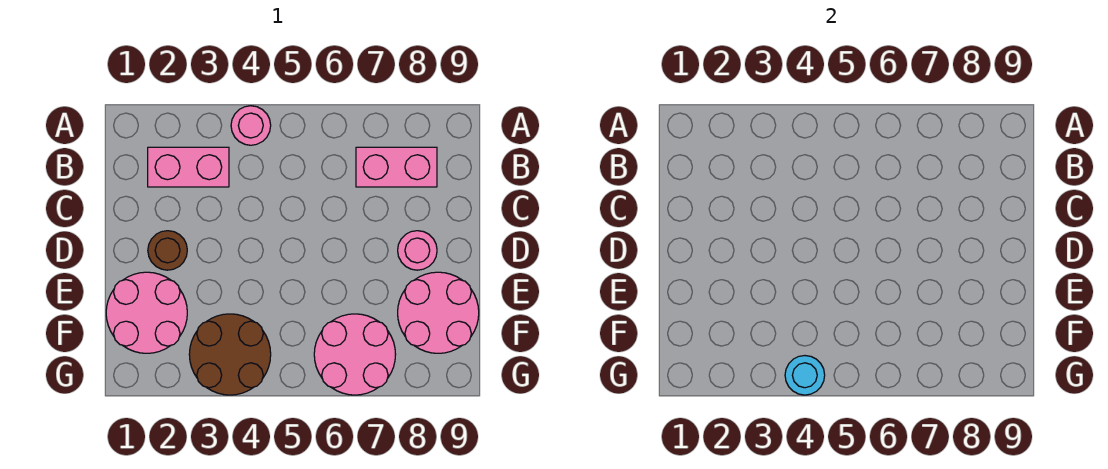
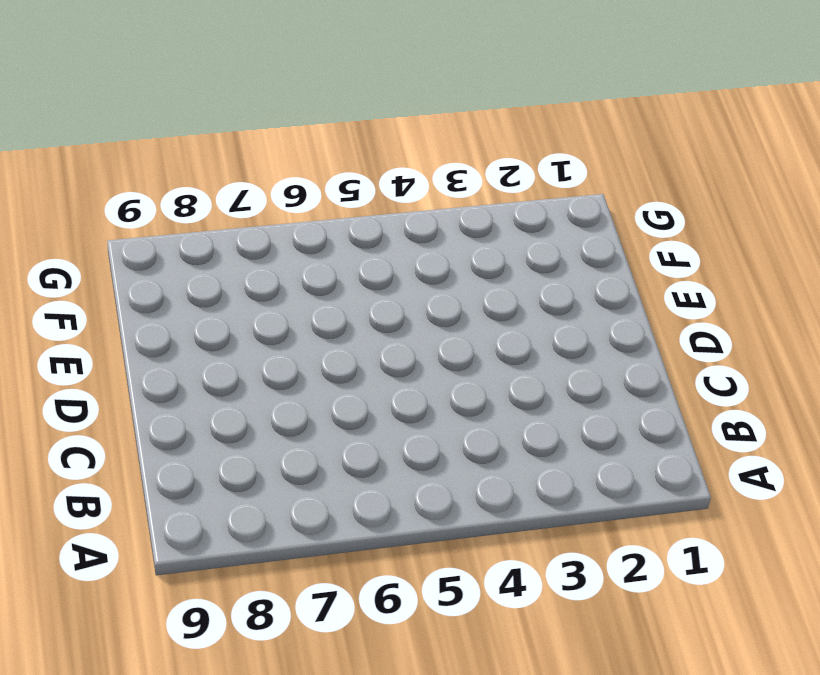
none -> pink round brick A4 level 1
none -> pink brick B2:B3 level 1

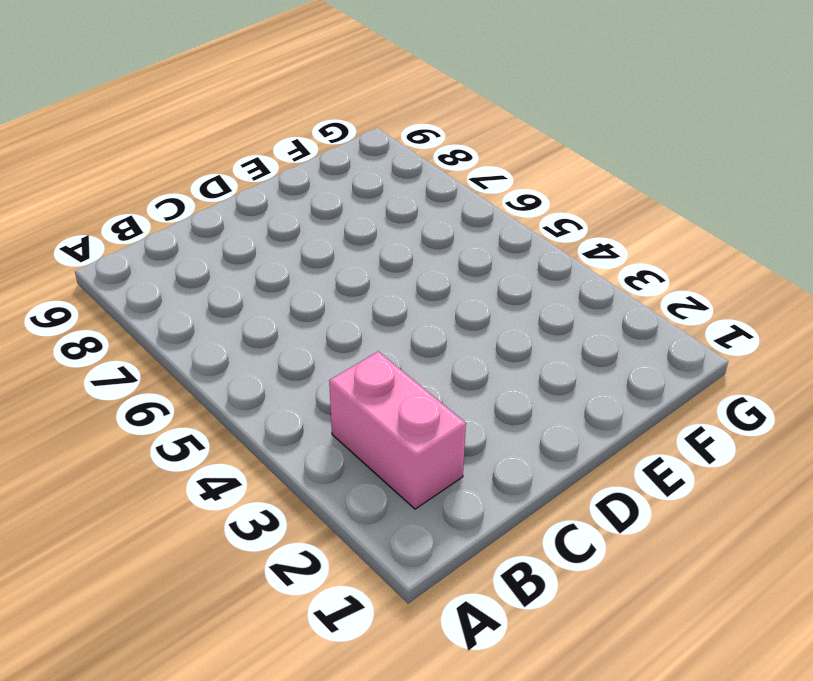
none -> pink round brick A4 level 1
none -> pink brick B7:B8 level 1

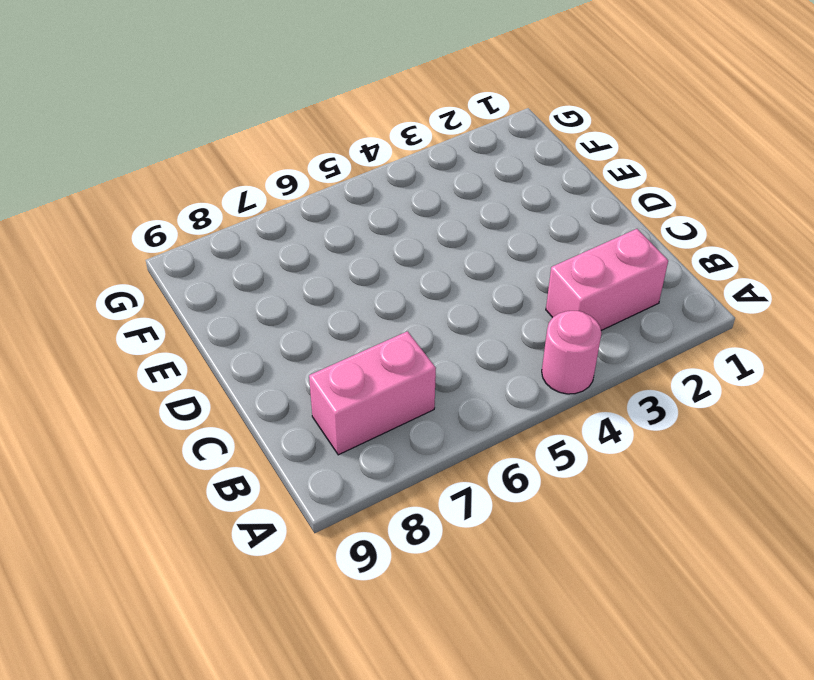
none -> brown round brick D2 level 1
none -> pink round brick D8 level 1

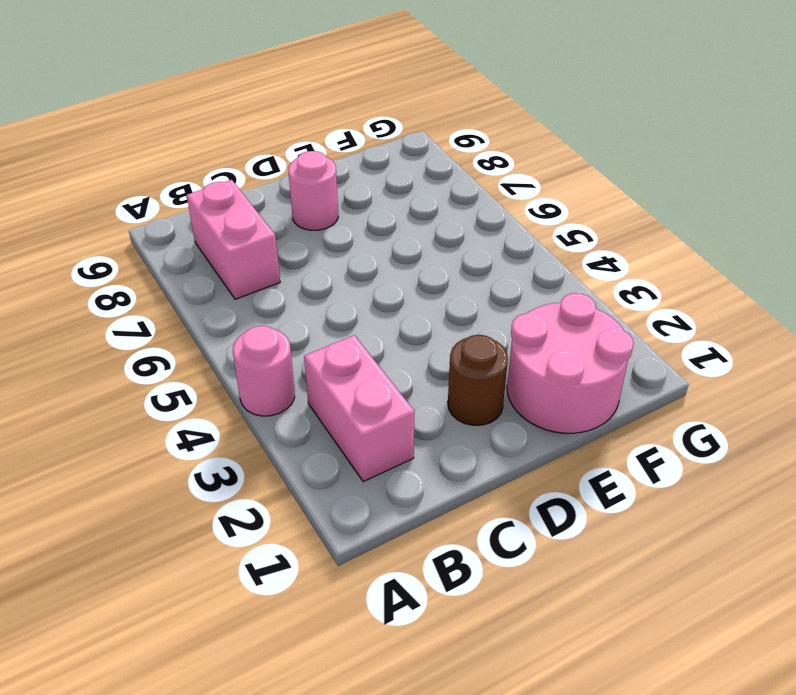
none -> pink round brick E8:F9 level 1
none -> brown round brick F3:G4 level 1

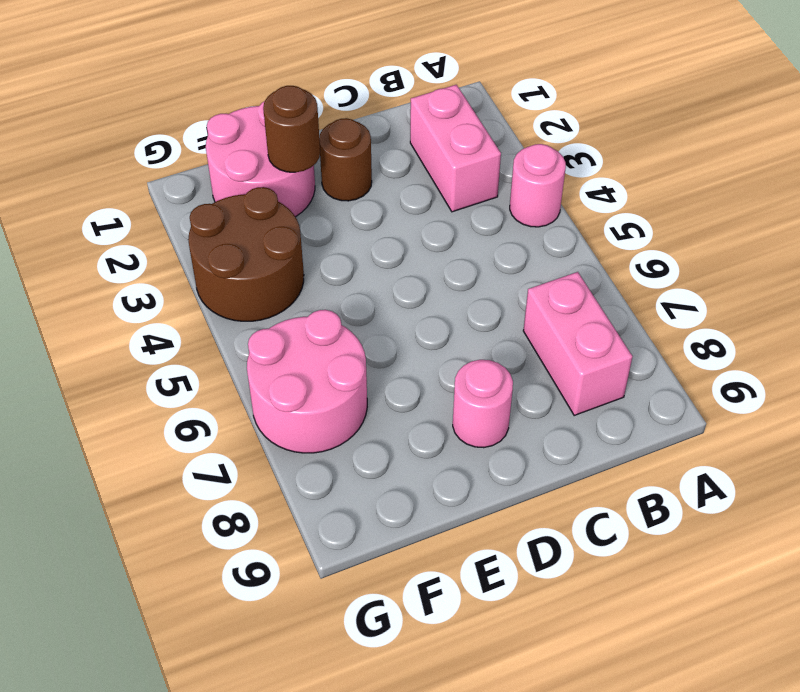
brown round brick E2 level 2 -> none
none -> pink round brick E8:F9 level 1
none -> cyan round brick G4 level 2

